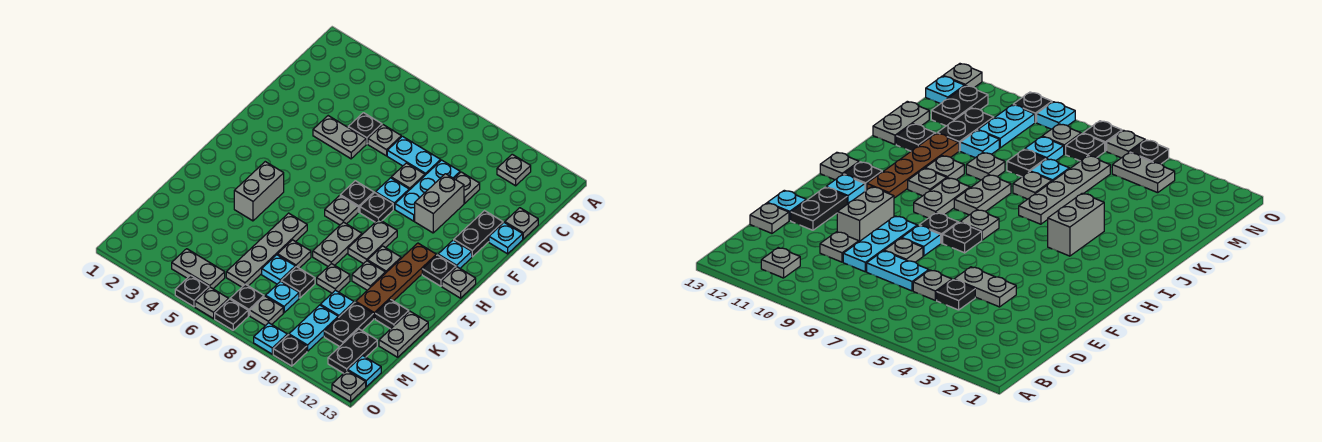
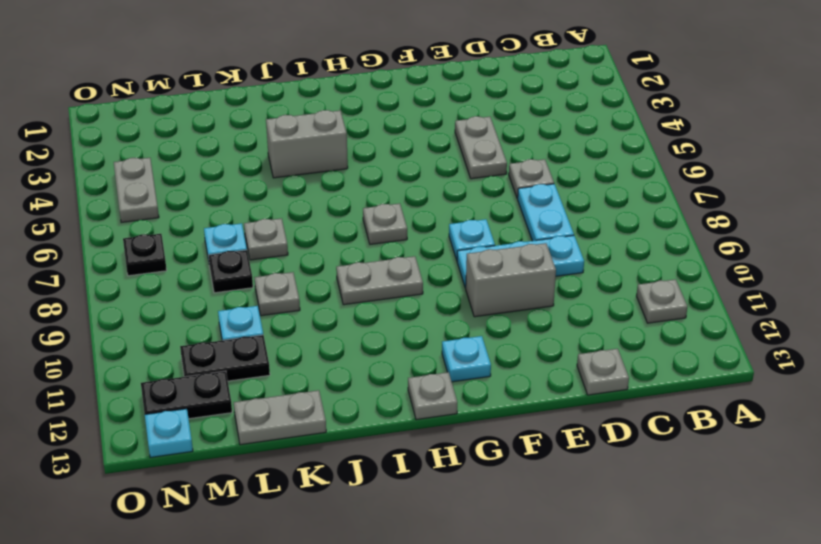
none -> black plate D5 level 1
none -> grey plate D10 level 1
none -> grey plate E8 level 1
none -> black plate E12:F12 level 1

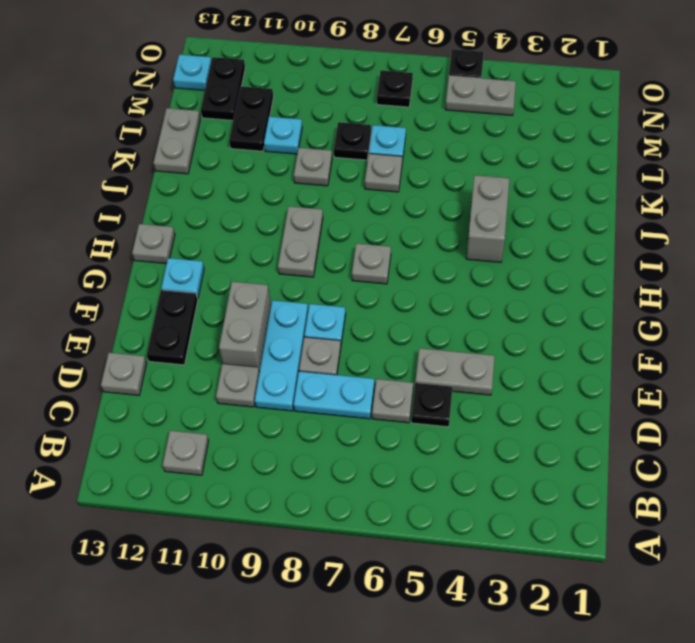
none -> cyan plate E13 level 1
none -> black plate G7 level 1
none -> black plate G8 level 1
none -> brown plate H11:K11 level 1

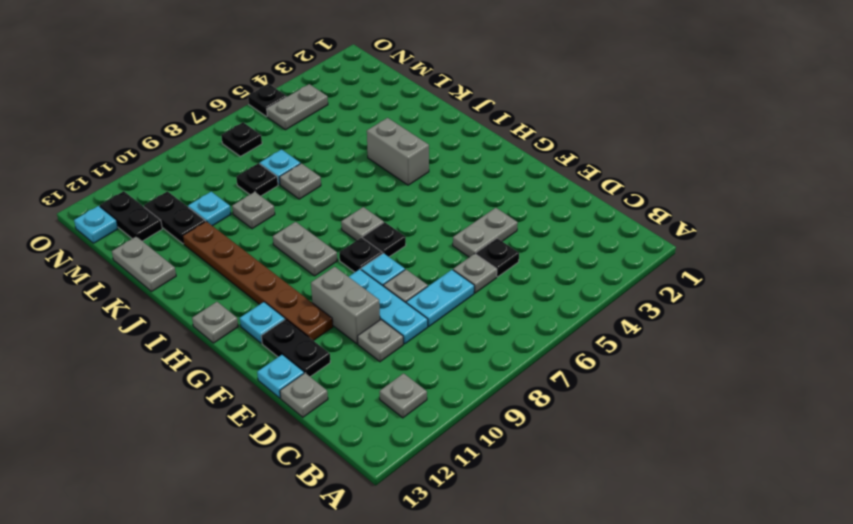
brown plate F11:K11 level 1 -> brown plate H11:K11 level 1
none -> black plate H12 level 1
none -> grey plate I8:J8 level 1
none -> grey plate I10 level 1
none -> grey plate J6:M6 level 1

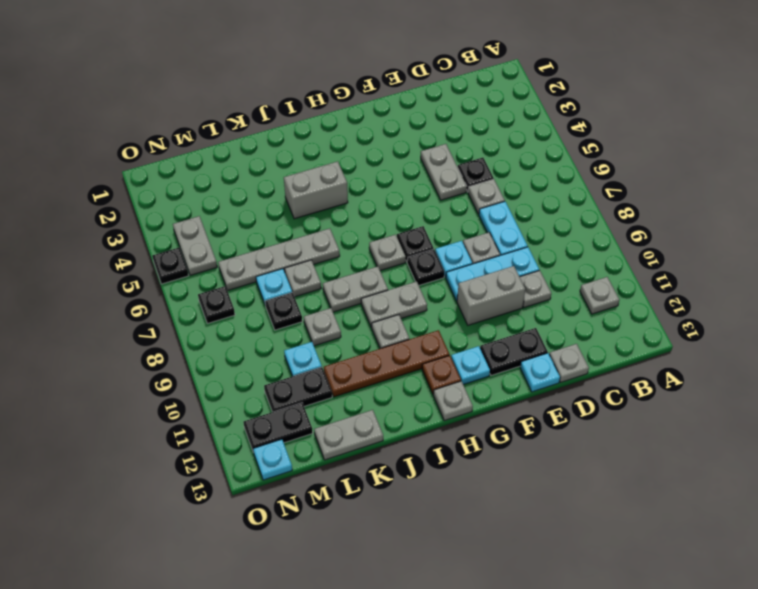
brown plate H12 level 1 -> black plate H12 level 1
none -> grey plate J10 level 1
none -> black plate K12 level 1
none -> cyan plate M8 level 1
none -> cyan plate M10:N10 level 1

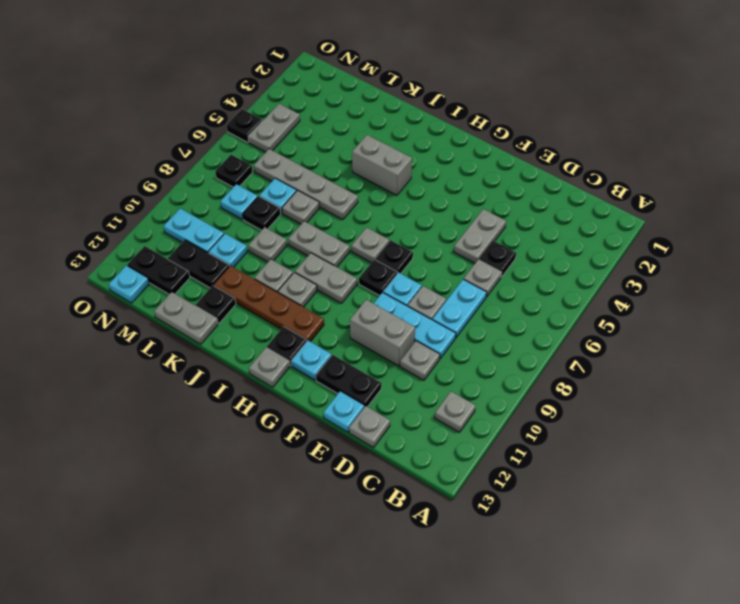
none -> grey plate N8 level 1
none -> grey plate O6 level 1
none -> black plate O7 level 1
none -> cyan plate O9 level 1

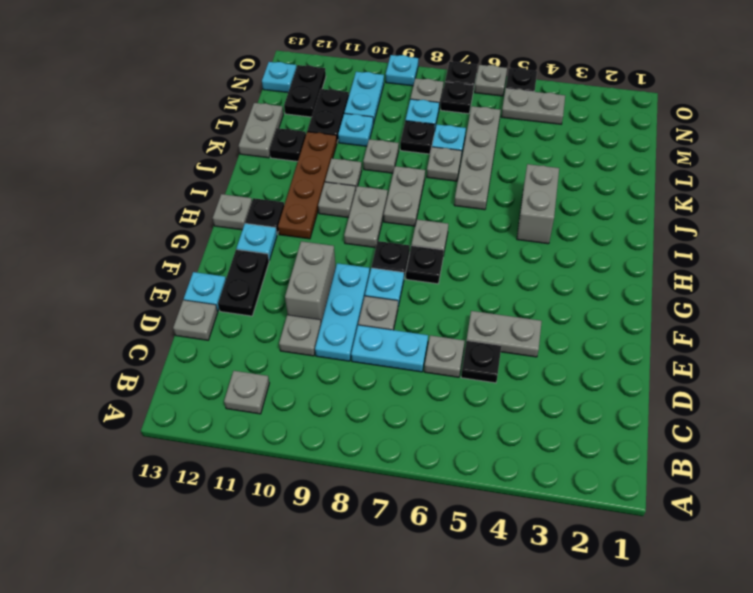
none -> black plate O10 level 1
none -> grey plate O13 level 1

